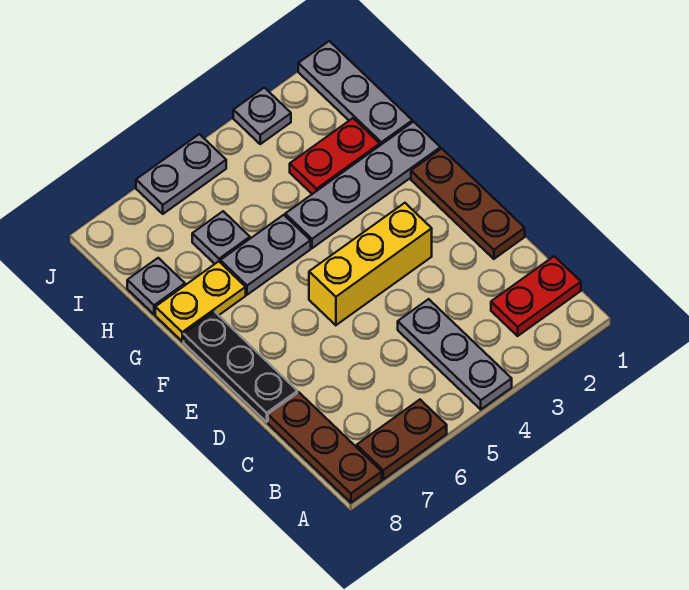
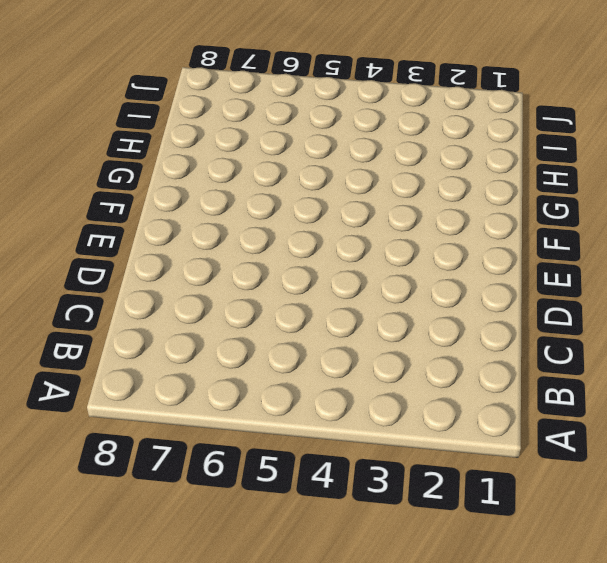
none -> grey plate A4:C4 level 1
none -> brown plate A6:A7 level 1
none -> brown plate A8:C8 level 1

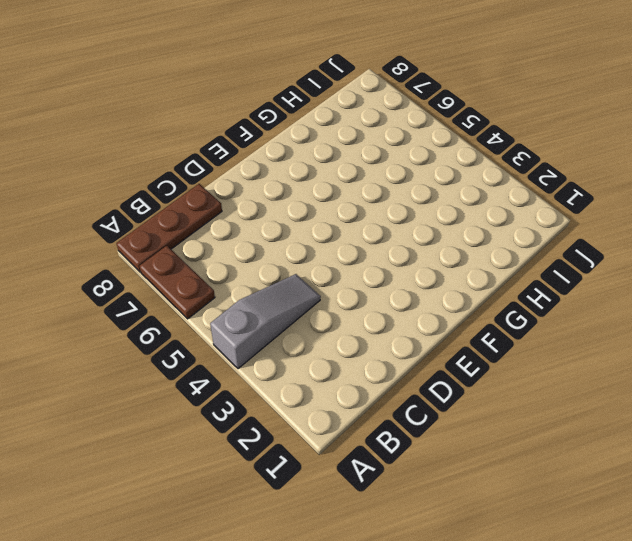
grey slope A4:C4 level 1 top A -> grey plate A4:C4 level 1
none -> red plate B1:B2 level 1
none -> brown plate D1:F1 level 1
none -> black plate D8:F8 level 1

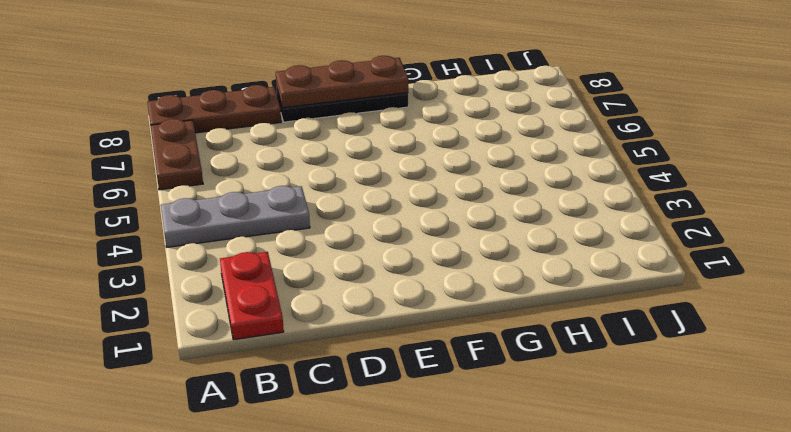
brown plate D8:F8 level 2 -> brown plate D1:F1 level 1
none -> yellow brick E3:E5 level 1
none -> grey plate G1:G4 level 1
none -> grey plate G5:G6 level 1

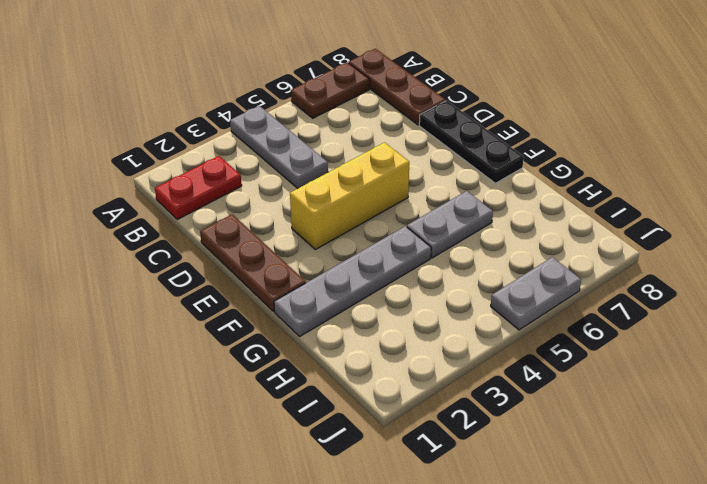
none -> yellow plate G7:G8 level 1
none -> grey plate H1:J1 level 1
none -> red plate H2:H3 level 1

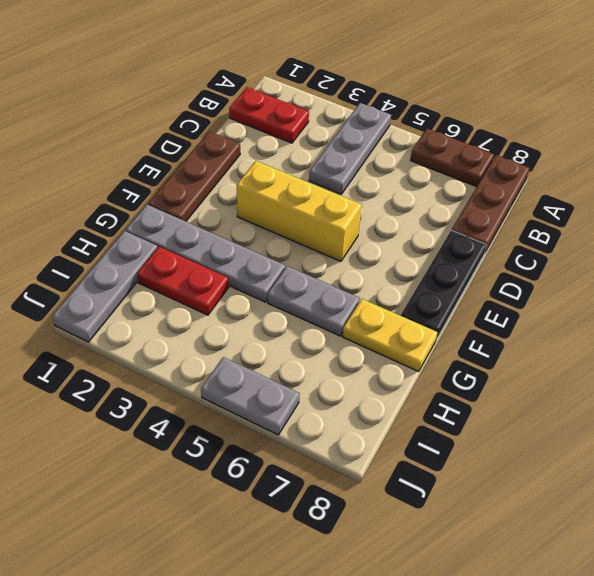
none -> grey plate H6 level 1
none -> grey plate H8 level 1
none -> grey plate J3 level 1

